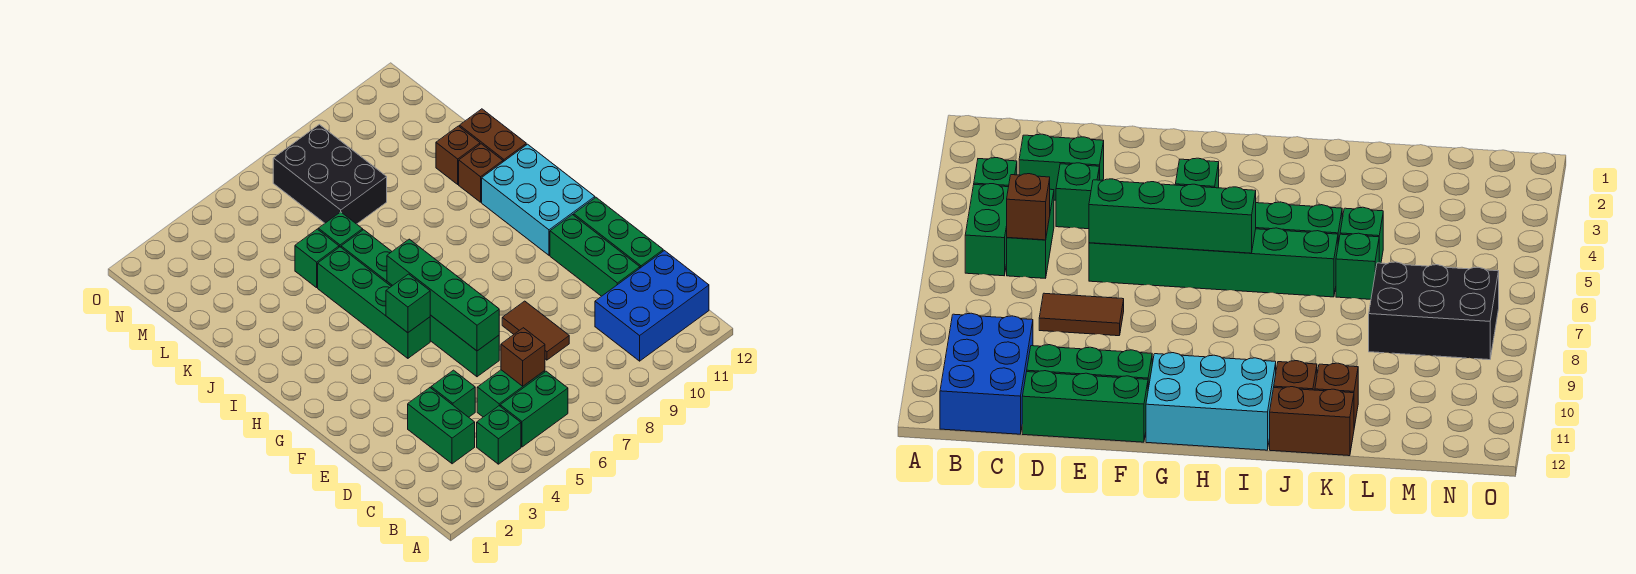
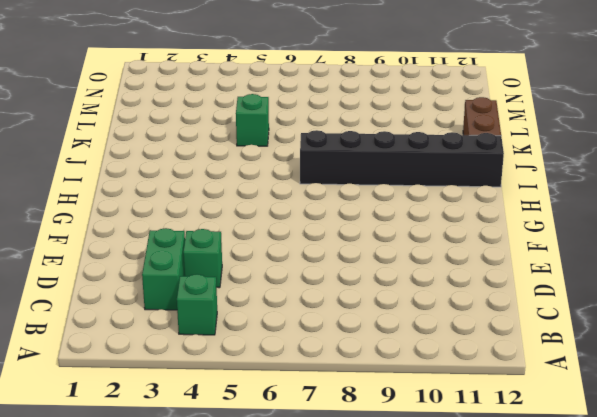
black brick I7:I12 level 1 -> cyan brick G11:I12 level 1
none -> green brick B5:B6 level 1
none -> blue brick B10:C12 level 1
none -> green brick C5:C6 level 1

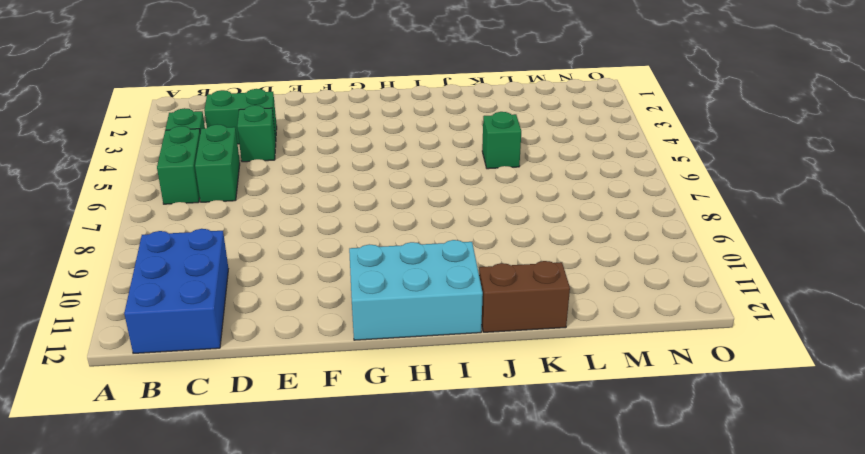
none -> brown tile D8:E8 level 1
none -> green brick D11:F11 level 1
none -> green brick D12:F12 level 1

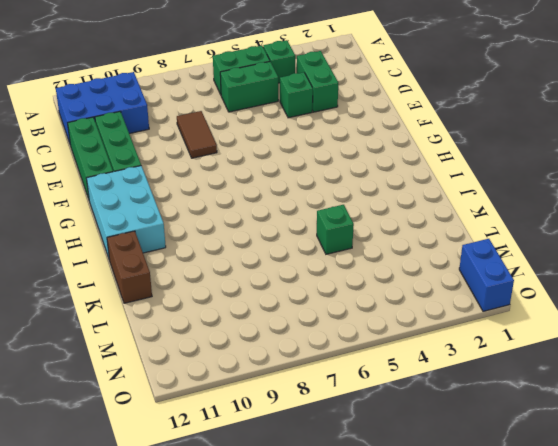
blue brick N1:O1 level 1 -> none
none -> green brick E6:J6 level 1
none -> green brick G5:J5 level 1
none -> brown brick J11 level 1

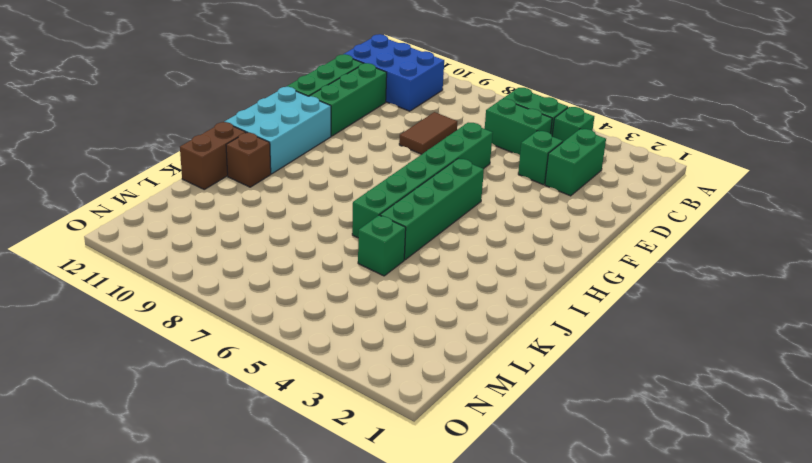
none -> green brick K6 level 1
none -> brown brick K11 level 1
none -> black brick L7:N8 level 1

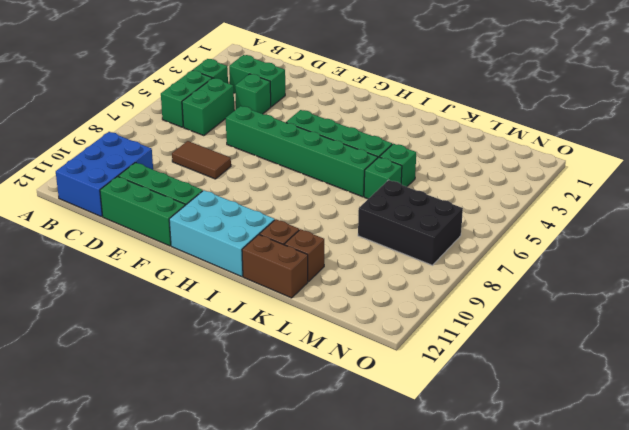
none -> brown brick C6 level 2
none -> green brick E6:H6 level 2
none -> green brick G5 level 2

